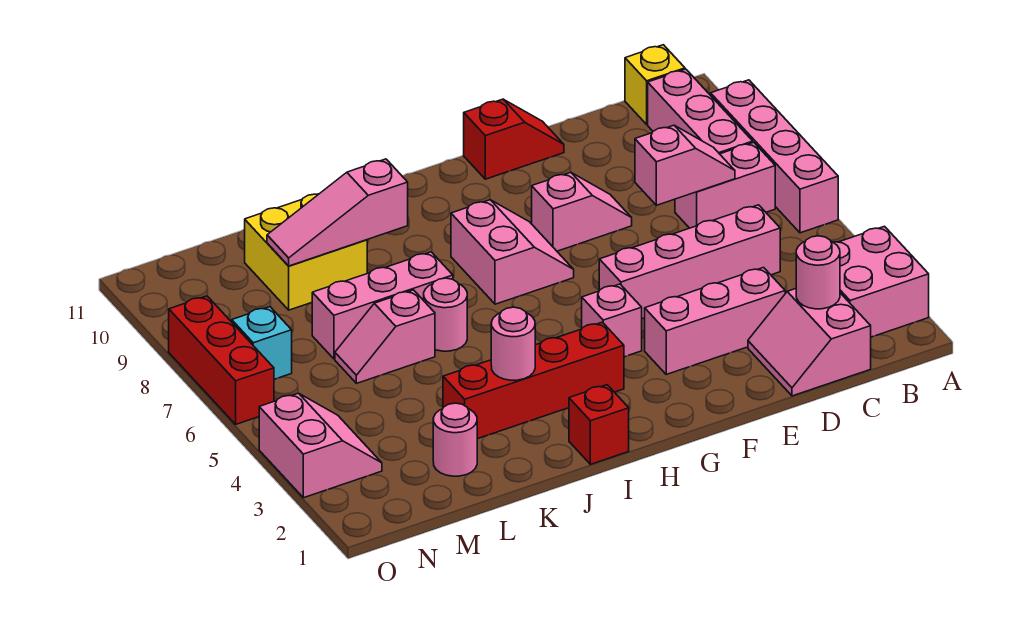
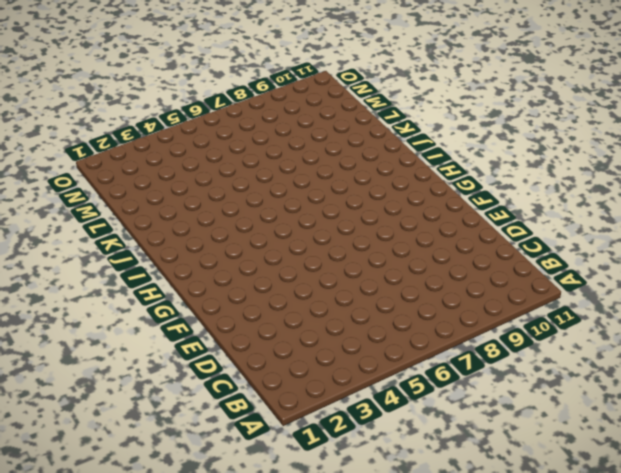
none -> pink brick A2:B3 level 1
none -> pink brick A6:A9 level 1
none -> pink brick B7:C7 level 1

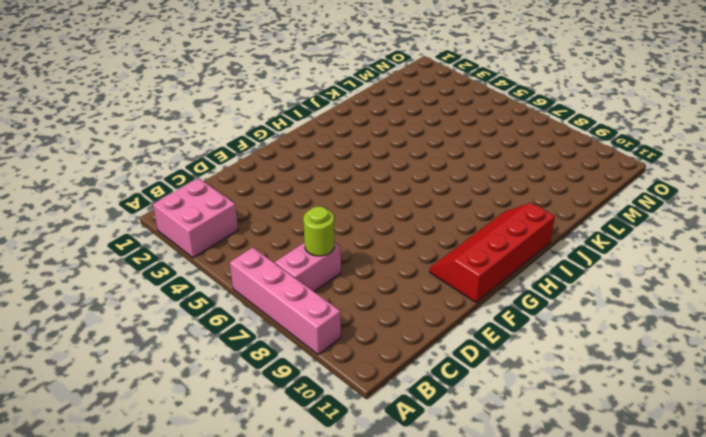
lime round brick C7 level 2 -> pink slope C7:D7 level 2 top D
red slope F10:I11 level 1 top 11 -> red slope E11:F11 level 1 top F
none -> pink brick B8:B10 level 1
none -> yellow brick B11 level 1
none -> pink slope C1:D2 level 1 top C

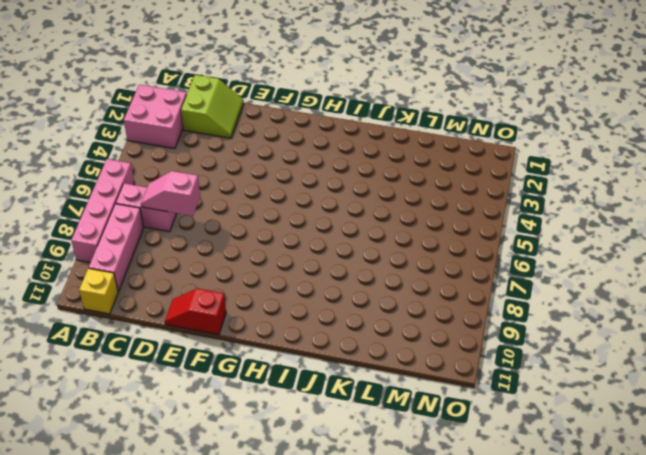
lime slope C1:D2 level 1 top C -> pink slope C1:D2 level 1 top C
none -> pink brick C5:F5 level 1
none -> pink brick D3:F3 level 1
none -> pink slope E8:F8 level 1 top F

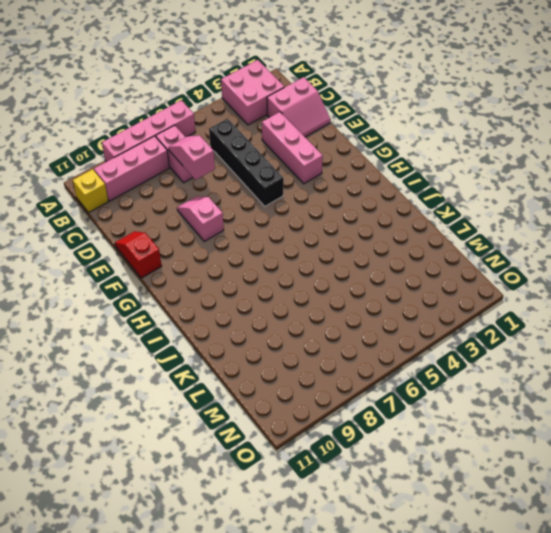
black brick C5:F5 level 1 -> pink brick C5:F5 level 1
none -> pink brick G4 level 1
none -> pink slope G7:H8 level 1 top H
none -> red brick H3:K3 level 1

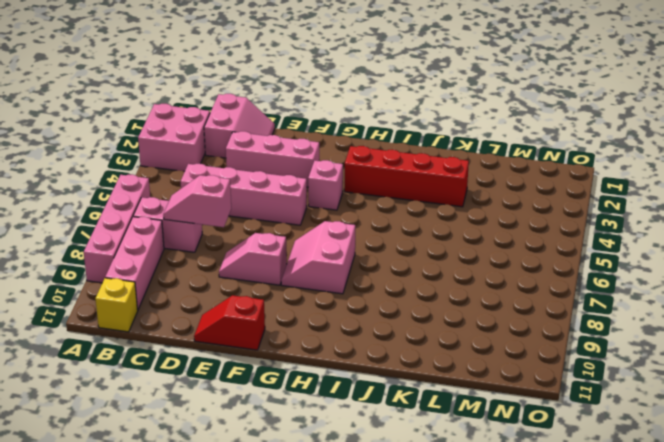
none -> red brick I1 level 1
none -> pink round brick J6 level 1
none -> pink brick J7:L7 level 1

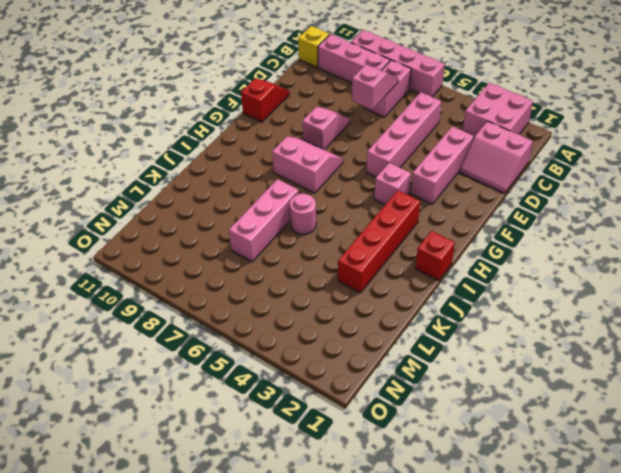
none -> pink slope K6:L6 level 1 top K
none -> yellow brick K9:L10 level 1
none -> pink round brick L2 level 1

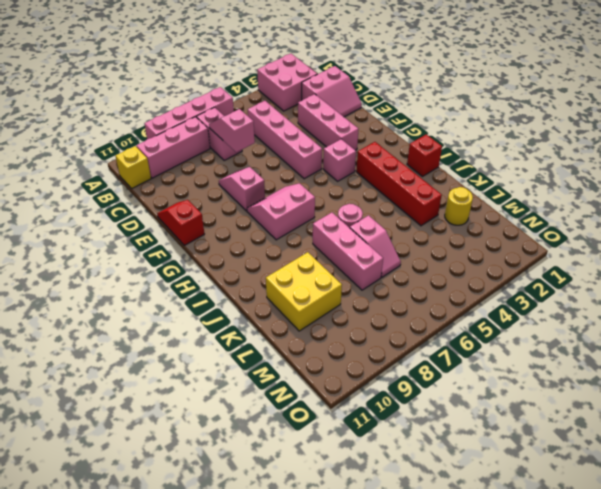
yellow round brick L2 level 1 -> pink round brick L2 level 1
none -> pink slope N3:O4 level 1 top O
none -> cyan brick N7 level 1
none -> red brick O6:O8 level 1

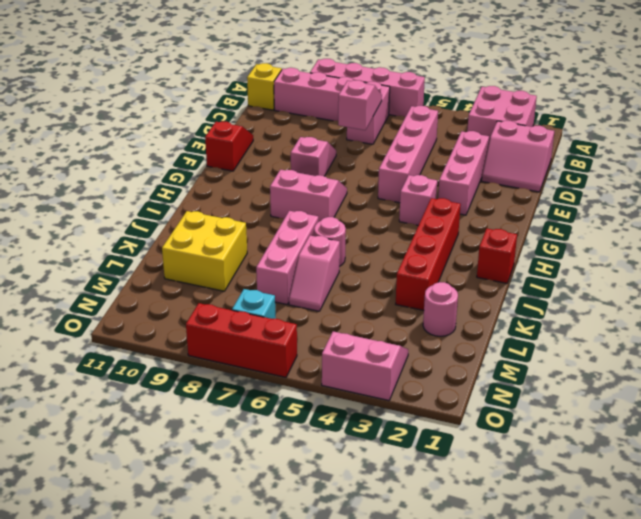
none -> pink round brick C2 level 2
none -> pink round brick J3 level 2
none -> pink slope J9:L9 level 2 top J

